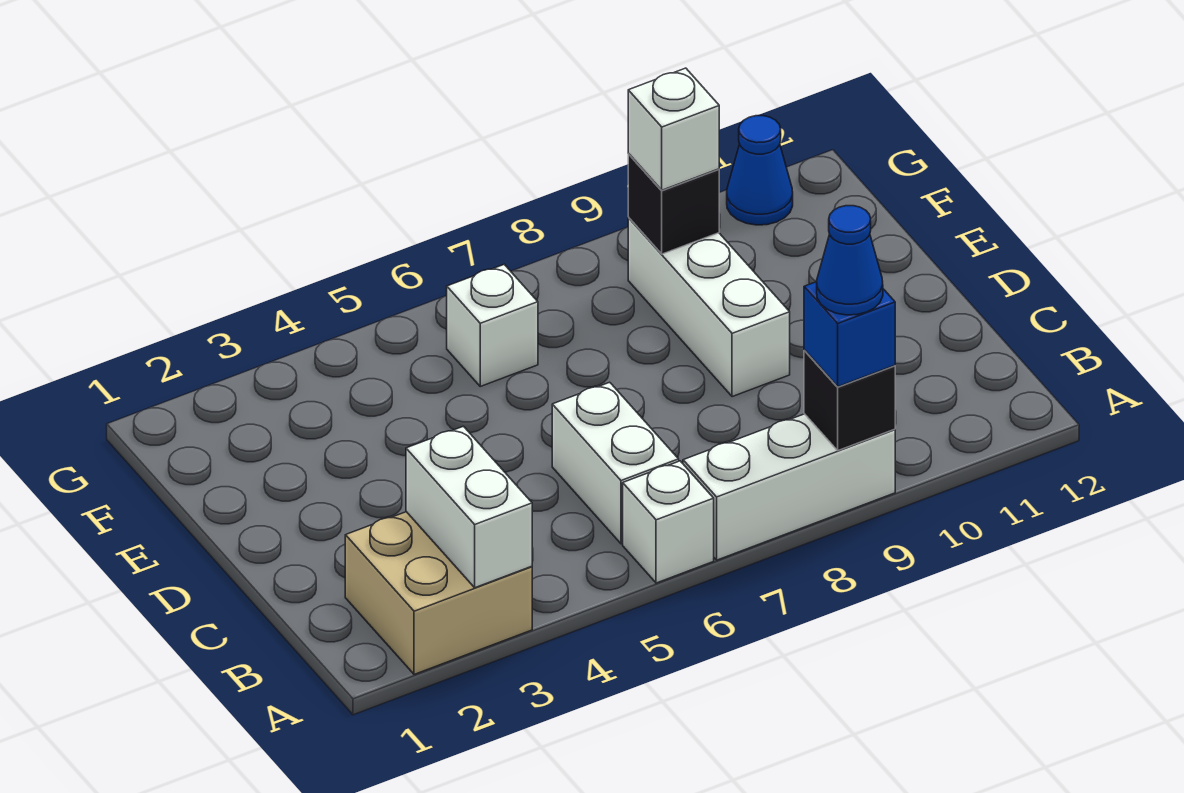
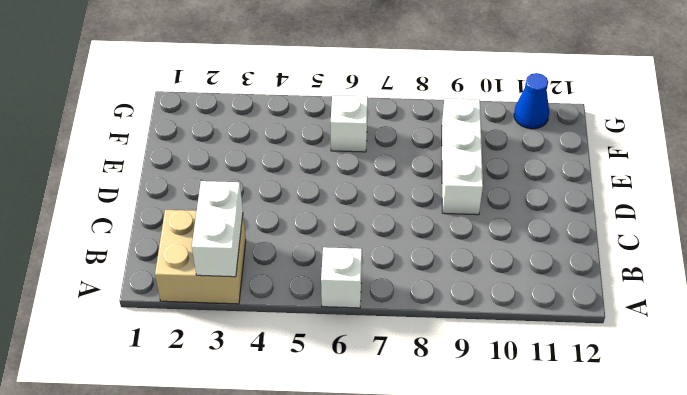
none -> white brick A7:A9 level 1
none -> white brick B6:C6 level 1
none -> black brick A9 level 2

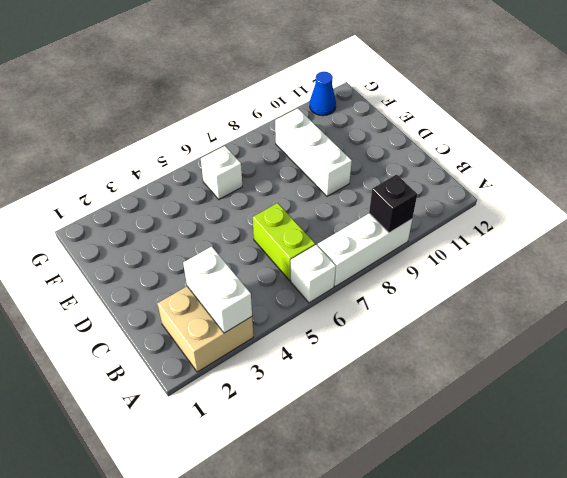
lime brick B6:C6 level 1 -> white brick B6:C6 level 1
none -> black brick F9 level 2
none -> blue brick A9 level 3
none -> white brick F9 level 3

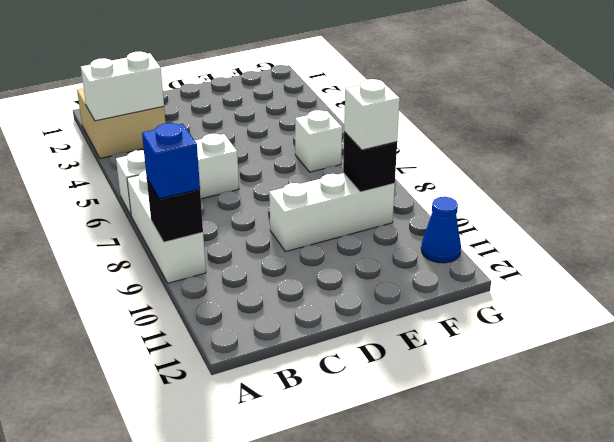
none -> blue cone A9 level 4

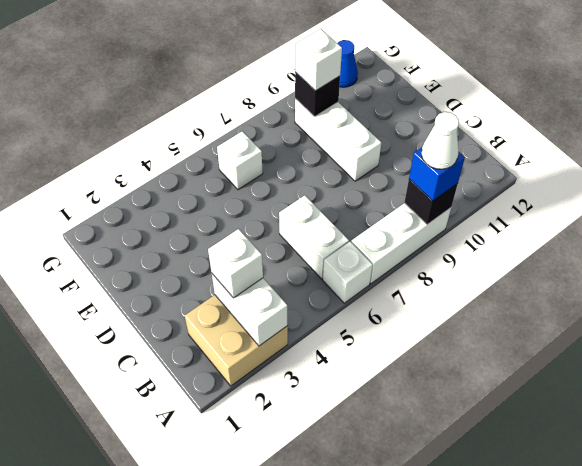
white cone A9 level 4 -> blue cone A9 level 4
white brick B3 level 3 -> none

